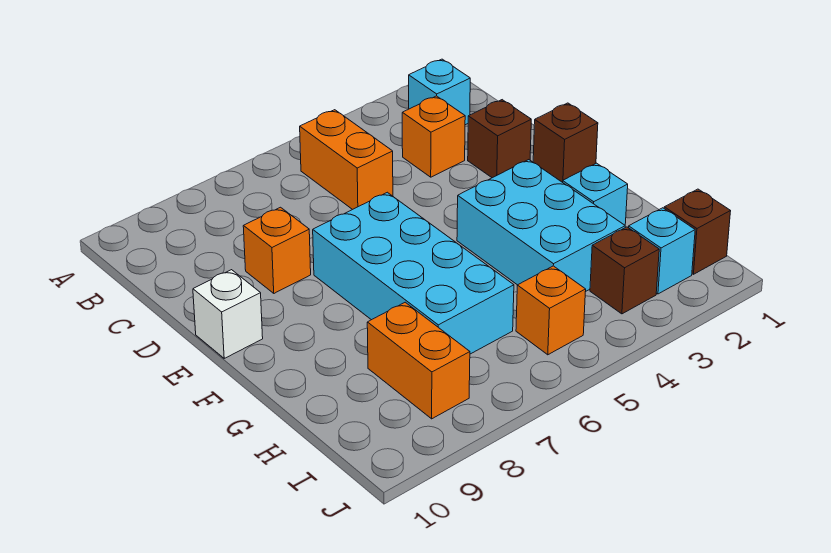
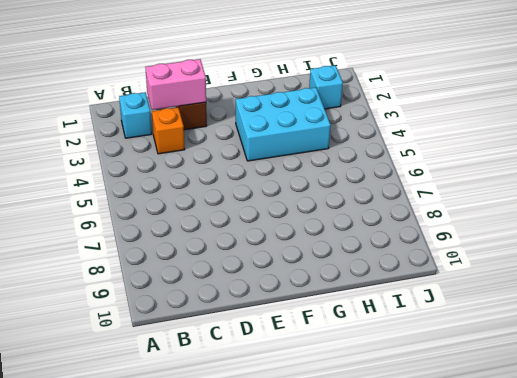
pink brick C2:D2 level 2 -> none
none -> orange brick B5:C5 level 1
none -> orange brick D8 level 1
none -> brown brick E1 level 1

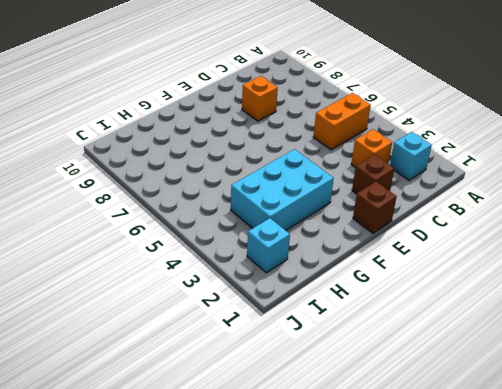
none -> cyan brick E6:H7 level 1
none -> white brick E10 level 1
none -> cyan brick G2 level 1

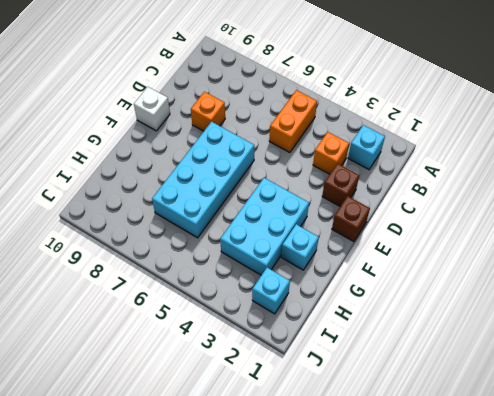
none -> orange brick H8:I8 level 1
none -> brown brick I1 level 1
none -> brown brick I3 level 1

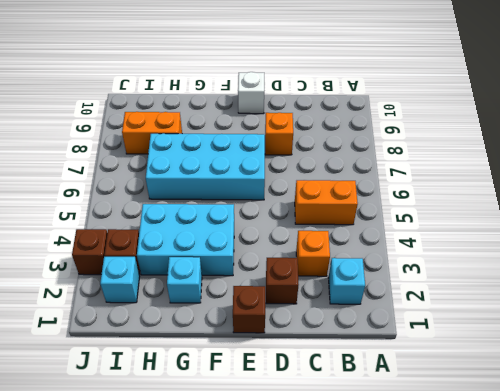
brown brick J3 level 1 -> brown brick I1 level 1
none -> orange brick I5 level 1

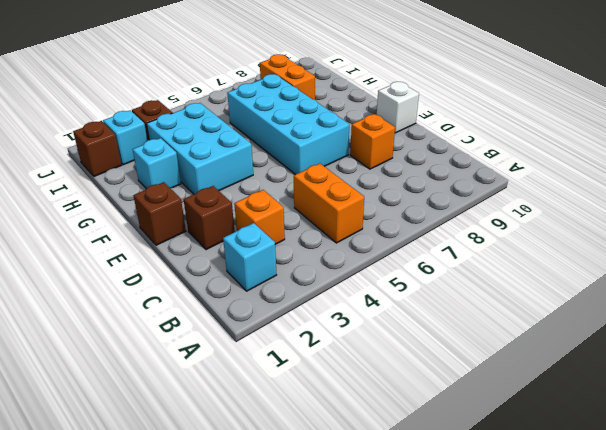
none -> orange brick I5 level 1

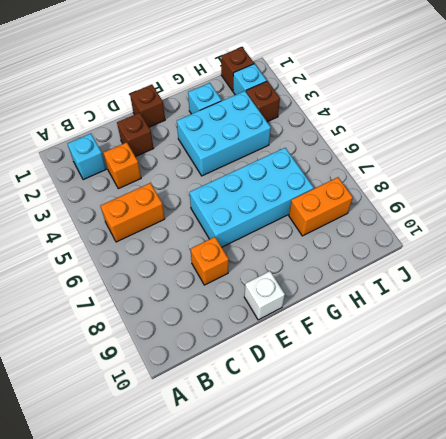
none -> orange brick I5 level 1

